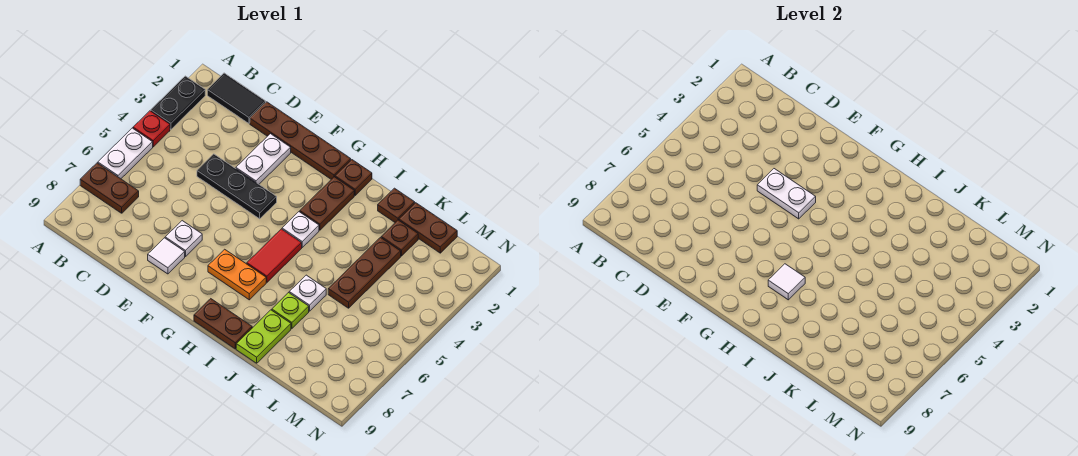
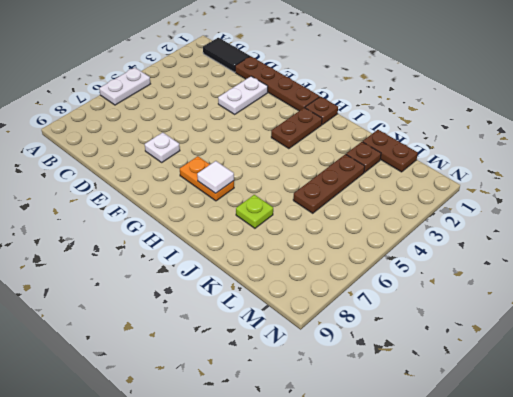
none -> black plate A2:A3 level 1
none -> red plate A4 level 1
none -> brown plate A7:B7 level 1

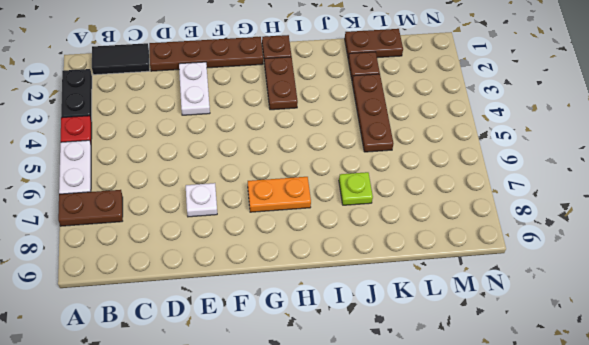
none -> black plate D4:F4 level 1
none -> white tile E8 level 1
none -> white plate H4 level 1

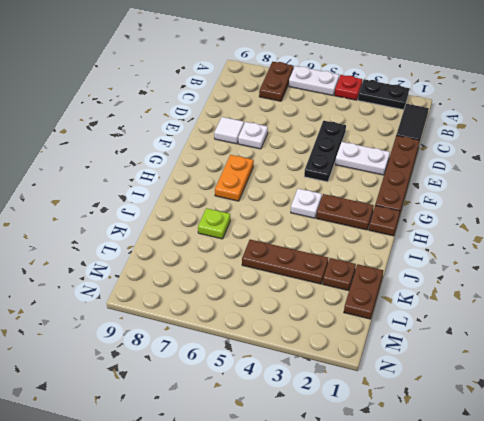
none -> red tile H5:H6 level 1
none -> brown plate H9:I9 level 1
none -> brown plate J1 level 1

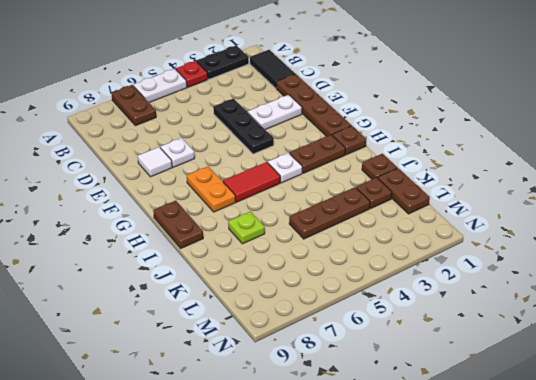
none -> white plate J6 level 1
none -> lime plate J8:J9 level 1
none -> white plate E4:F4 level 2

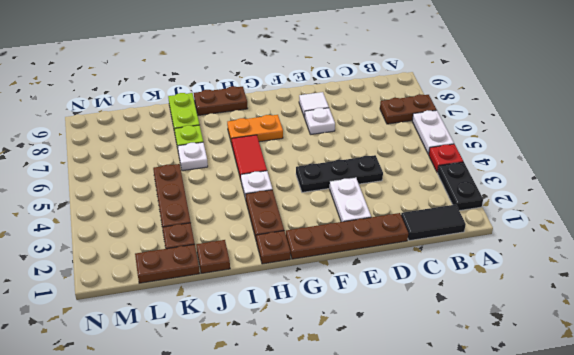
none -> white plate E4:F4 level 2
none -> white tile H7 level 2

